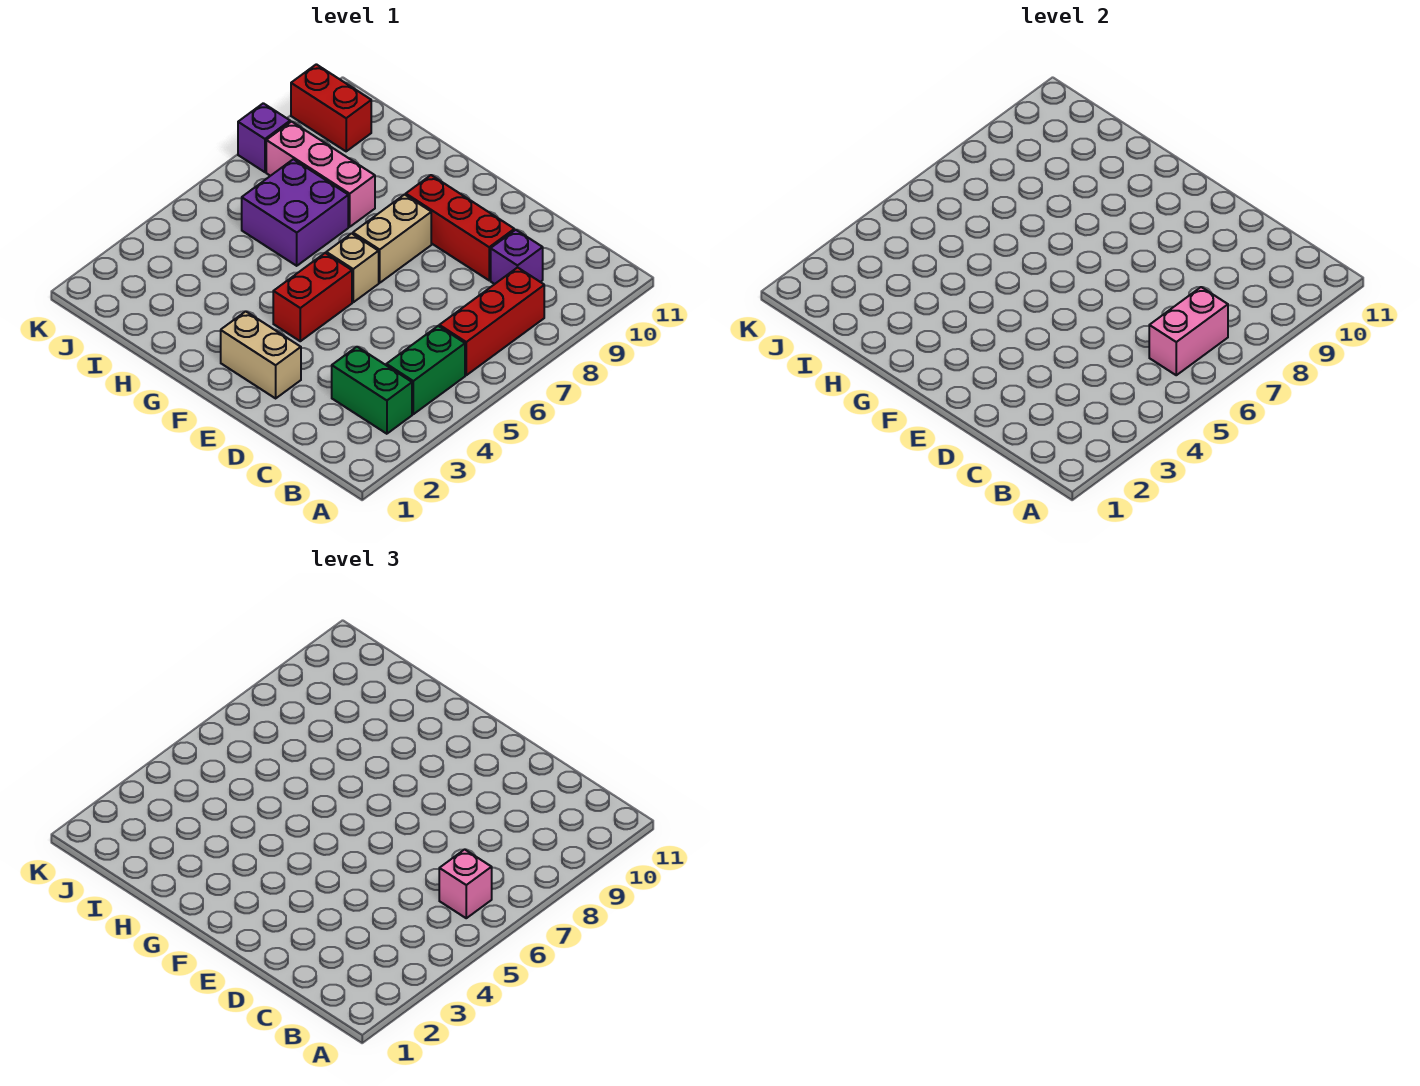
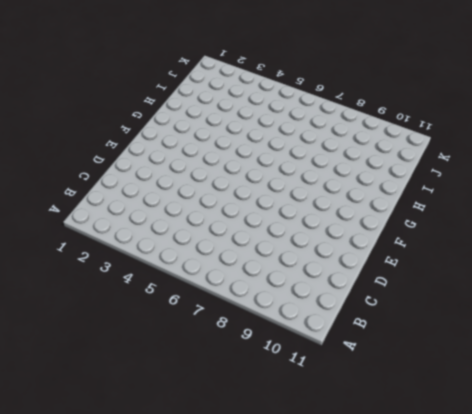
none -> green brick B3:C3 level 1
none -> green brick B4:B5 level 1
none -> red brick B6:B8 level 1

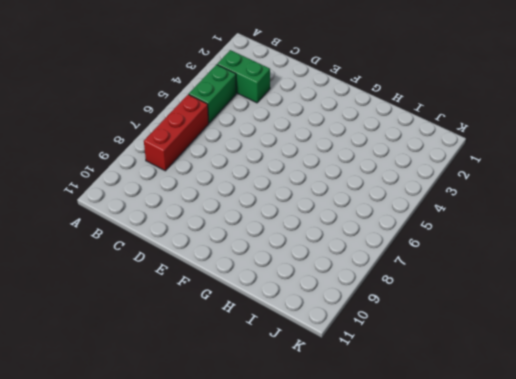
none -> purple brick C9 level 1
none -> red brick D9:F9 level 1
none -> tan brick E2:F2 level 1

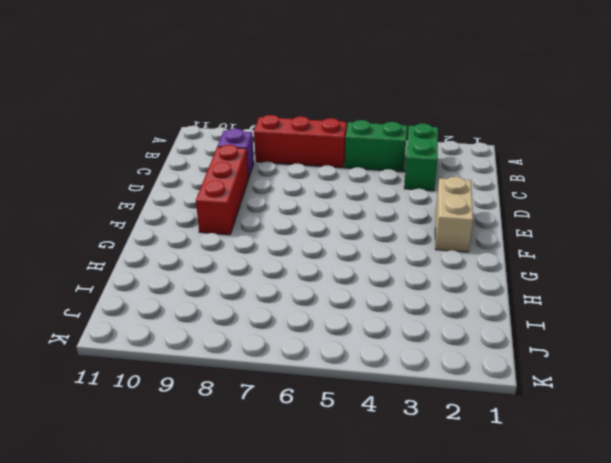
none -> red brick F4:F5 level 1
none -> tan brick F6 level 1
none -> tan brick F7:F8 level 1

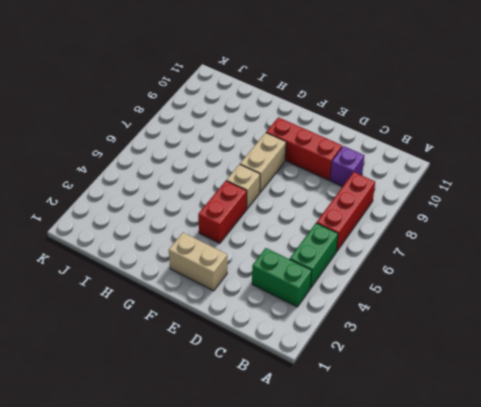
none -> purple brick H6:I7 level 1
none -> pink brick H8:J8 level 1
none -> red brick J10:K10 level 1

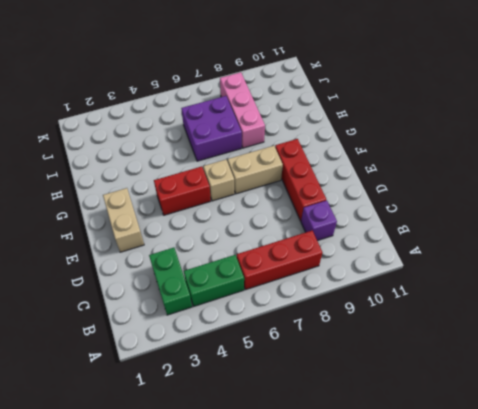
none -> red brick J10:K10 level 1
none -> purple brick K8 level 1
none -> pink brick B6:B7 level 2

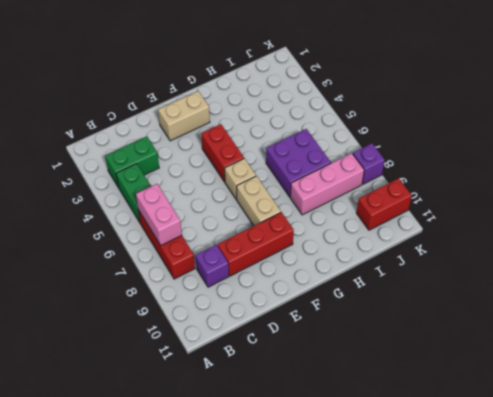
none -> pink brick B6 level 3

